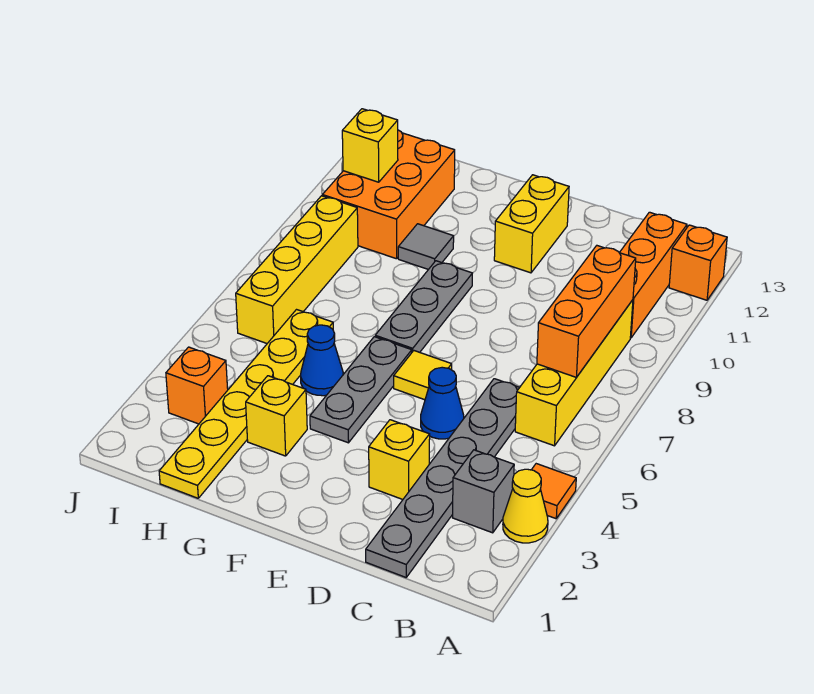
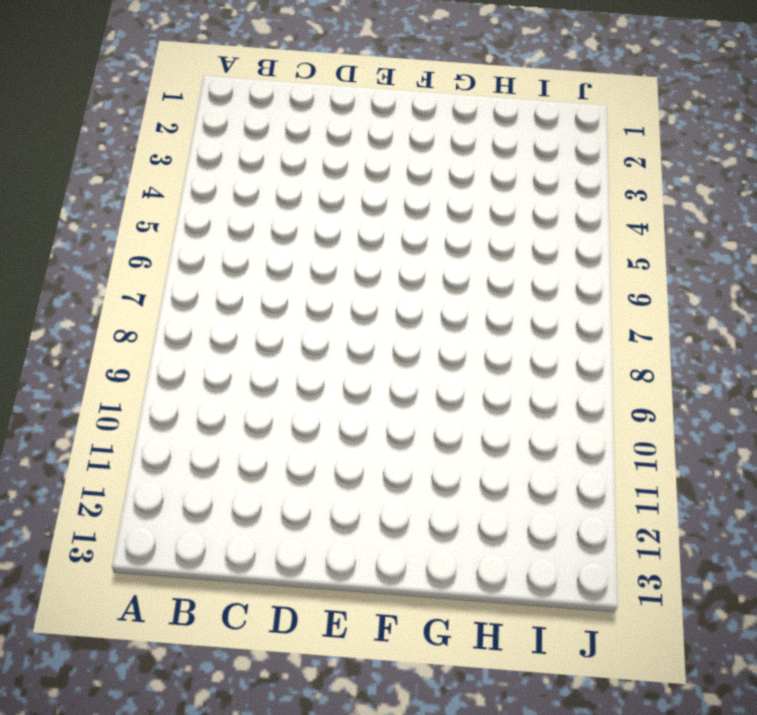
none -> yellow cone A3 level 1
none -> orange tile A4 level 1
none -> orange brick A12 level 1

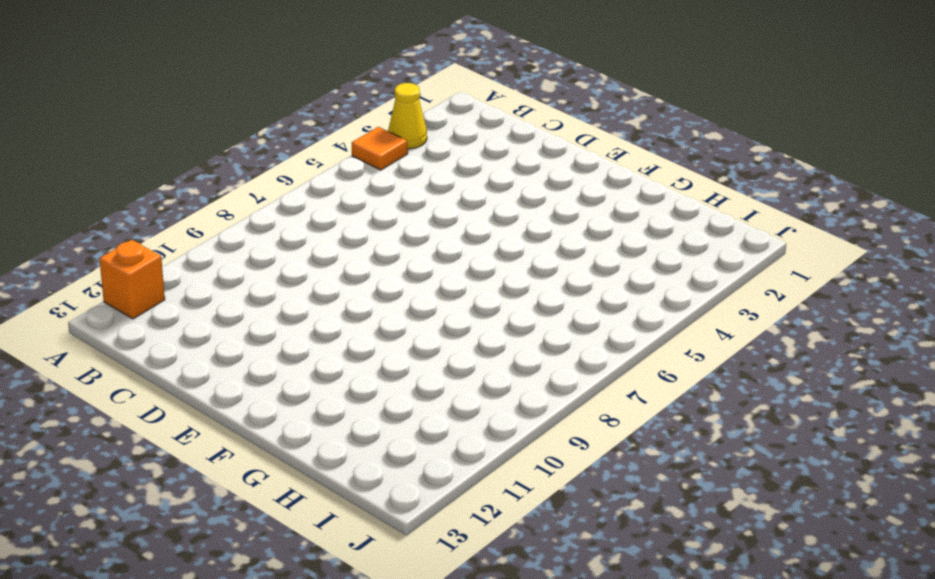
none -> grey brick B3 level 1
none -> yellow brick B6:B9 level 1
none -> orange brick B10:B12 level 1

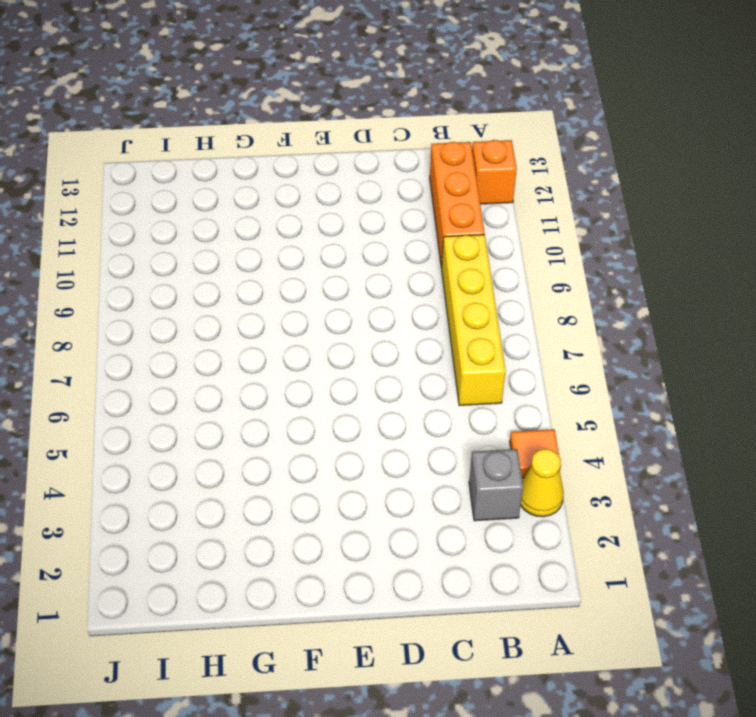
none -> grey plate C1:C6 level 1
none -> yellow brick D3 level 1
none -> blue cone D5 level 1

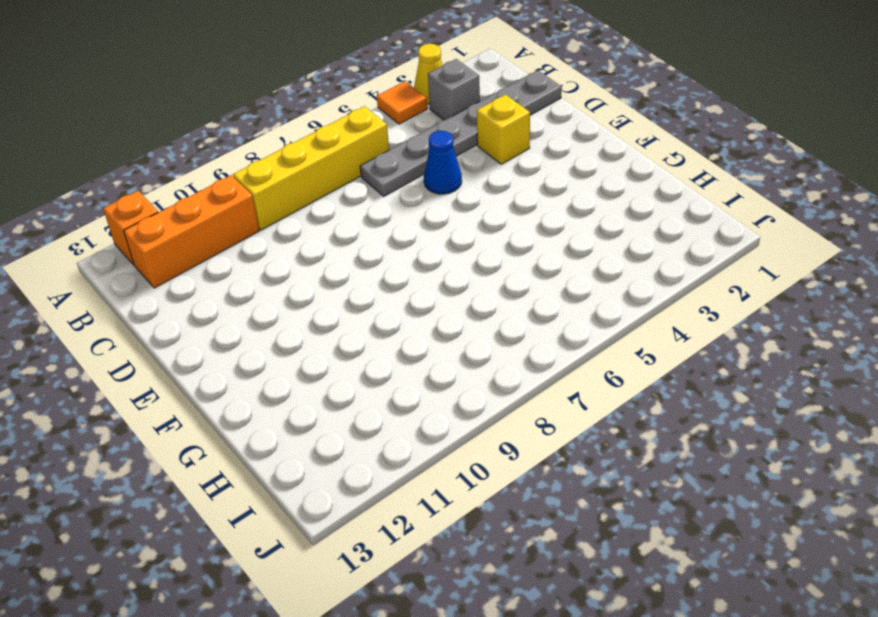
none -> yellow tile E6 level 1
none -> yellow brick E11:E12 level 1
none -> grey plate F4:F6 level 1

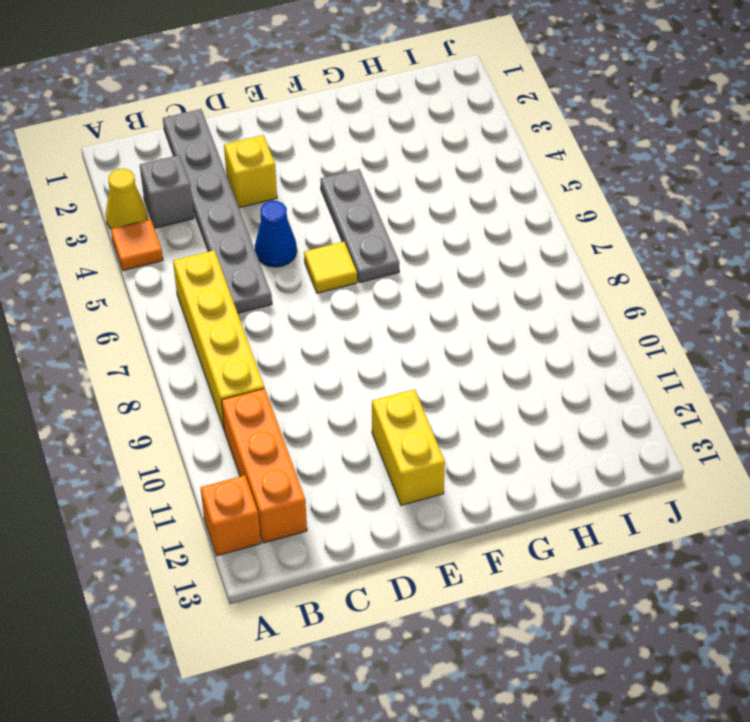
none -> grey plate F7:F9 level 1
none -> yellow brick G3 level 1
none -> blue cone G5 level 1

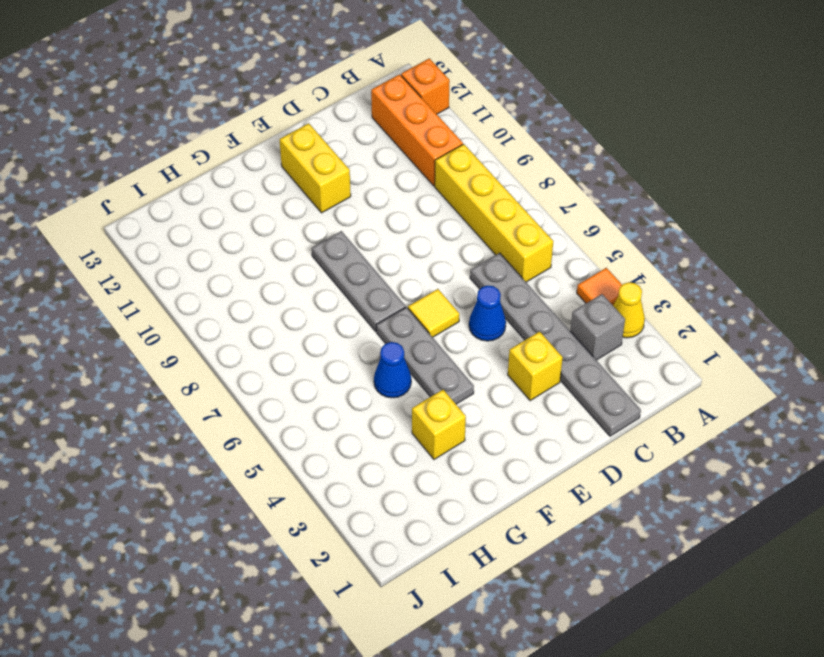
none -> grey tile G10 level 1
none -> yellow plate H1:H6 level 1
none -> orange brick H10:I12 level 1

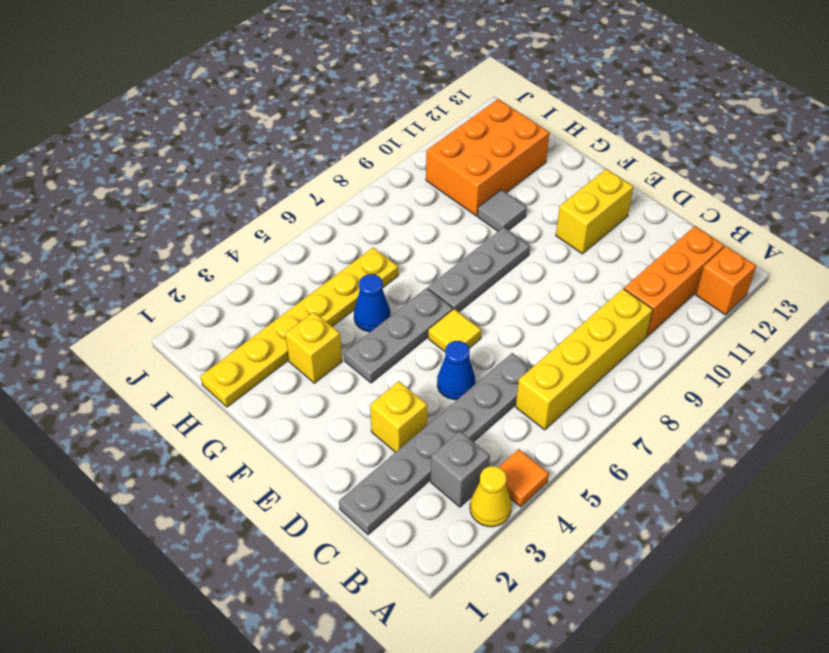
none -> orange brick I3 level 1
none -> yellow brick I6:I9 level 1
none -> orange brick B7:B9 level 2

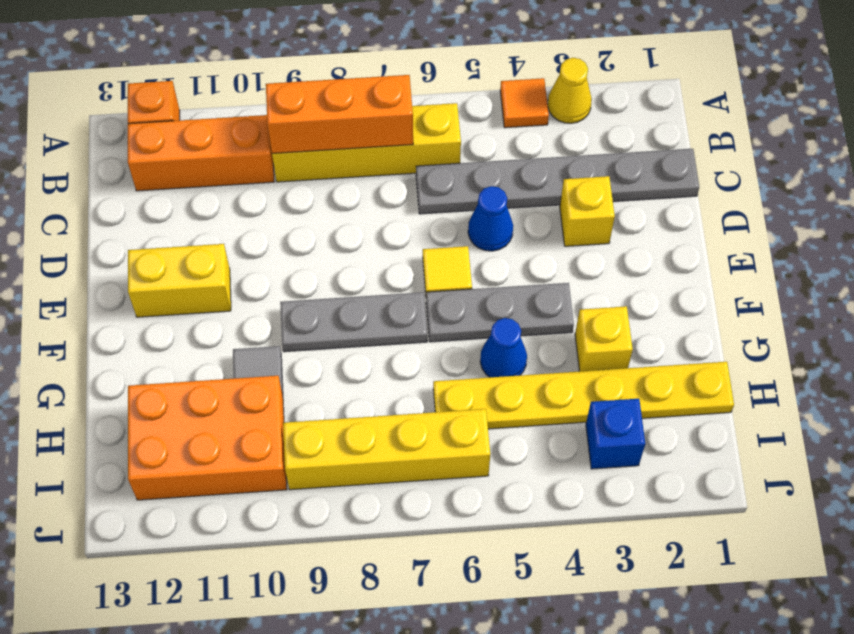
blue brick I3 level 1 -> orange brick I3 level 1
none -> grey brick B3 level 1
none -> yellow brick I11 level 2

